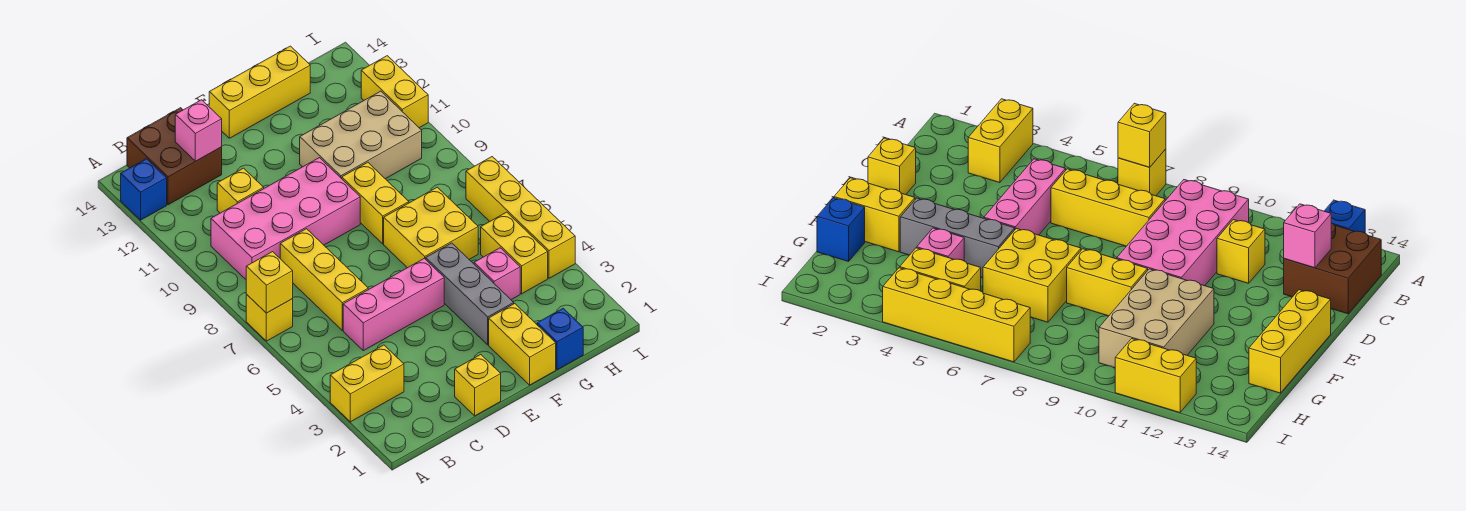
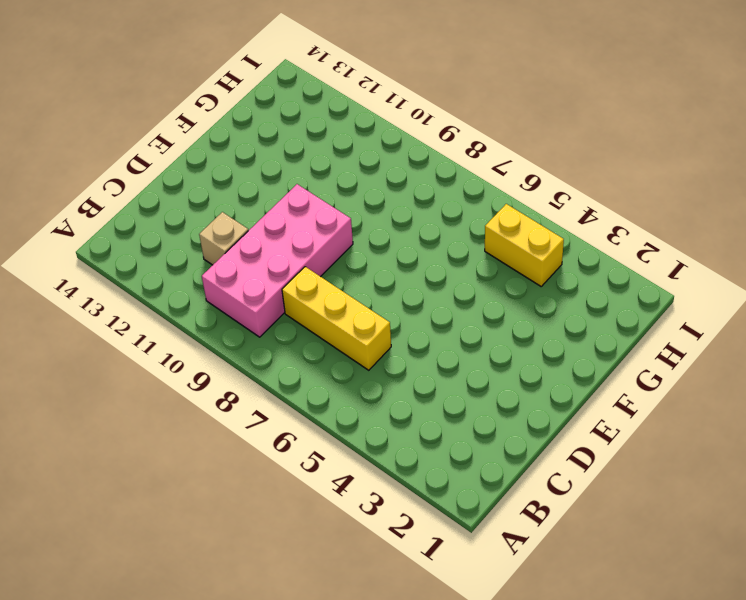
tan brick C11 level 1 -> yellow brick C11 level 1
none -> yellow brick A3:B3 level 1
none -> yellow brick A7 level 1
none -> blue brick A13 level 1

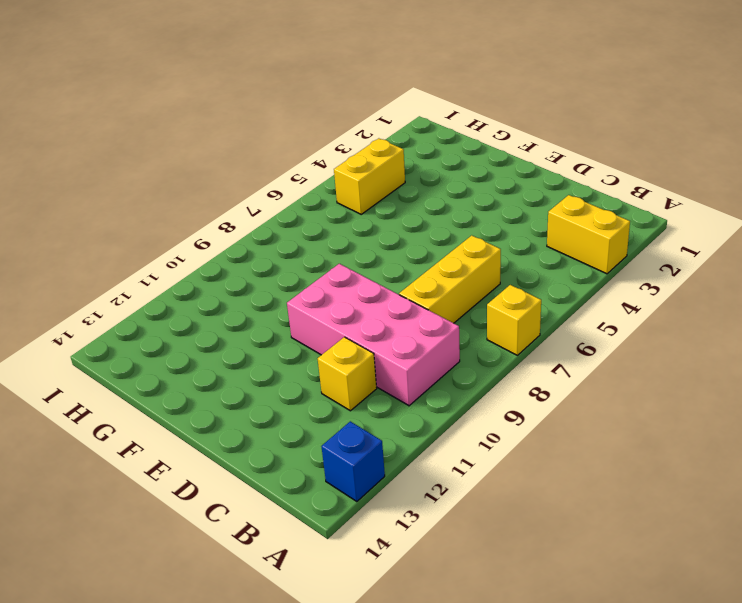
none -> brown brick B13:C14 level 1
none -> pink brick C5:E5 level 1
none -> yellow brick D1 level 1

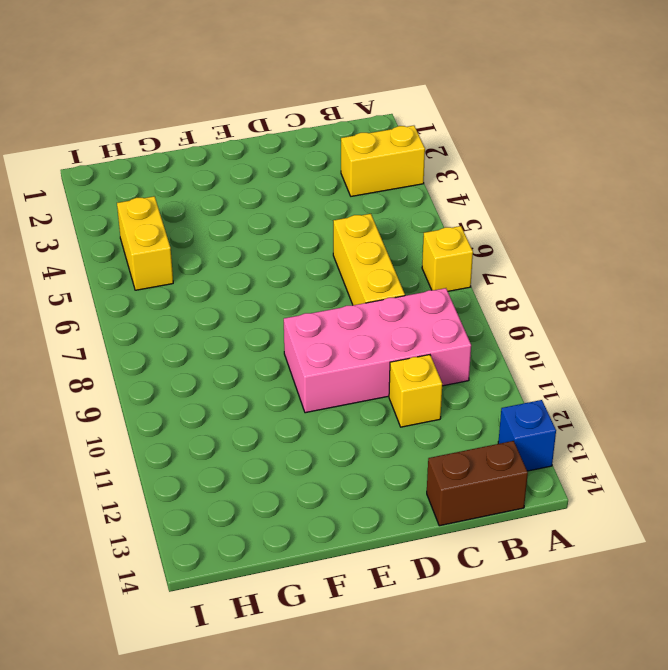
brown brick B14:C14 level 1 -> brown brick B13:C14 level 1
none -> pink brick C5:E5 level 1
none -> yellow brick D1 level 1
none -> yellow brick E14:G14 level 1

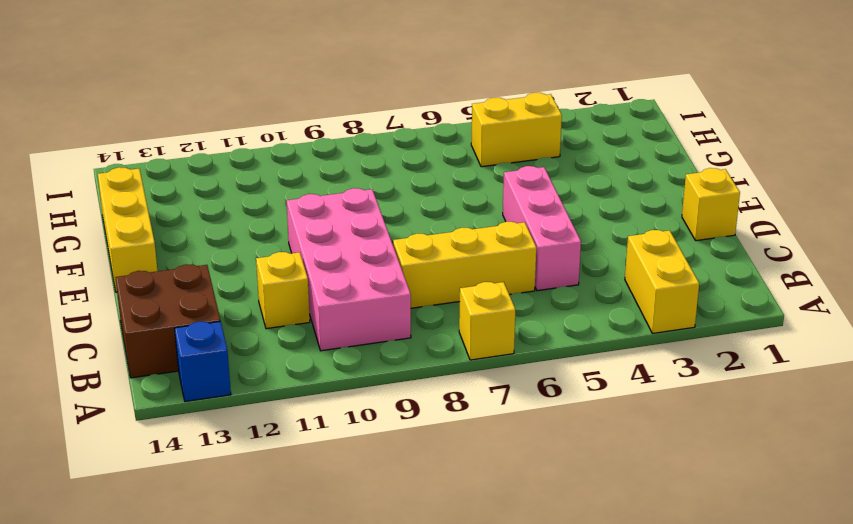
none -> yellow brick F1:F2 level 1
none -> grey brick F3:F5 level 1
none -> yellow brick F6:G7 level 1

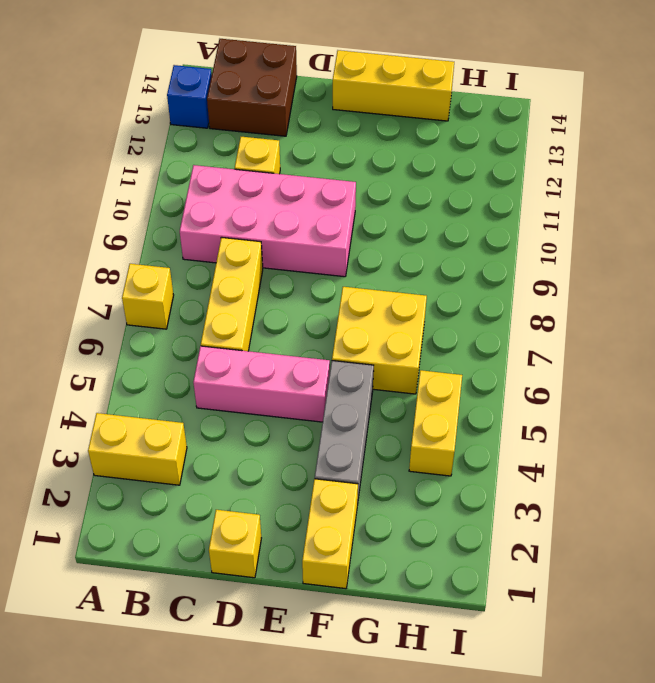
none -> yellow brick F8:F9 level 1
none -> tan brick F10:H11 level 1
none -> blue brick G1 level 1

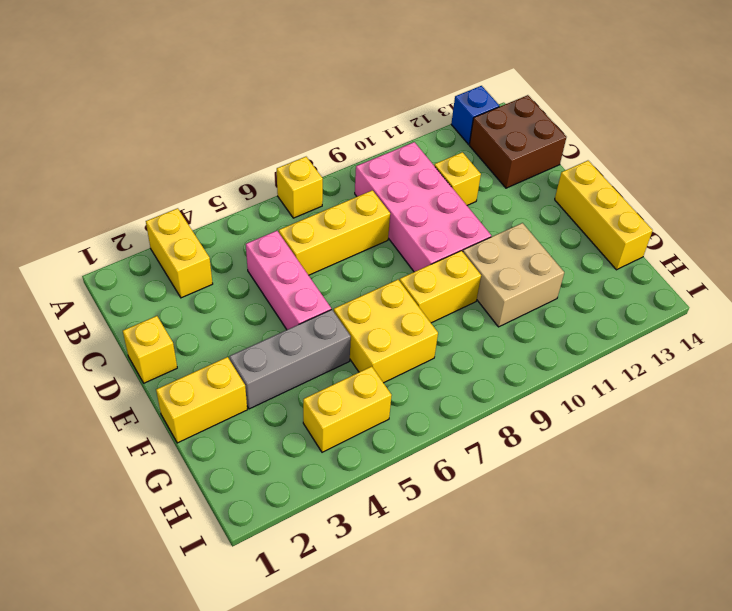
tan brick F10:G11 level 1 -> tan brick F10:H11 level 1
none -> blue brick G1 level 1
none -> pink brick G4 level 1
none -> yellow brick I4:I7 level 1

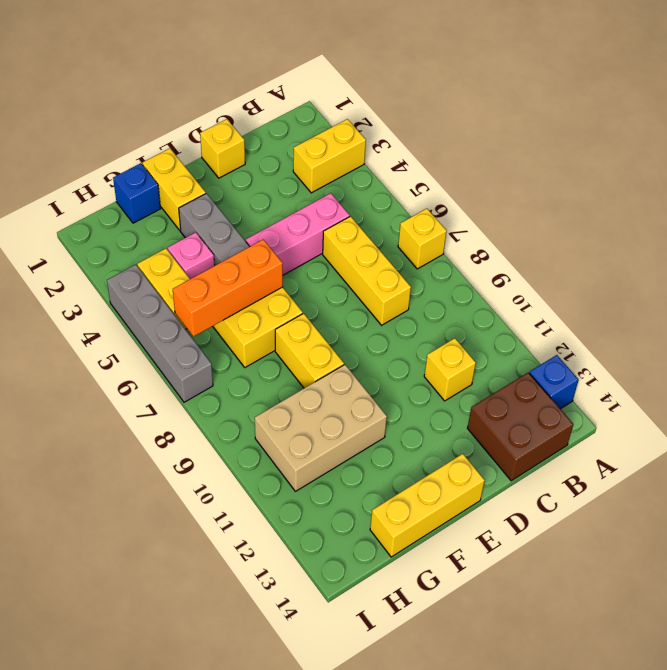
orange brick F6:H6 level 2 -> none
grey brick I4:I7 level 1 -> yellow brick I4:I7 level 1
none -> pink brick B9:E10 level 1
none -> yellow brick I11:I12 level 1
none -> yellow brick A7 level 2

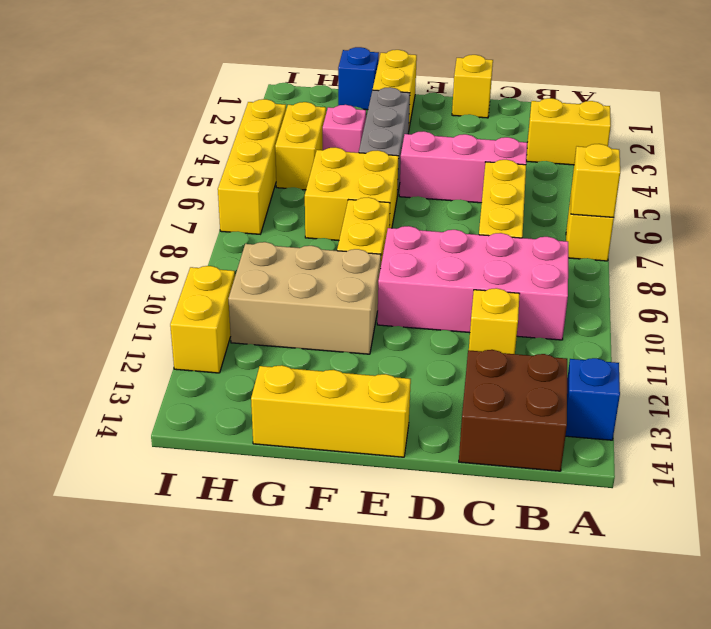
none -> pink brick C13 level 2

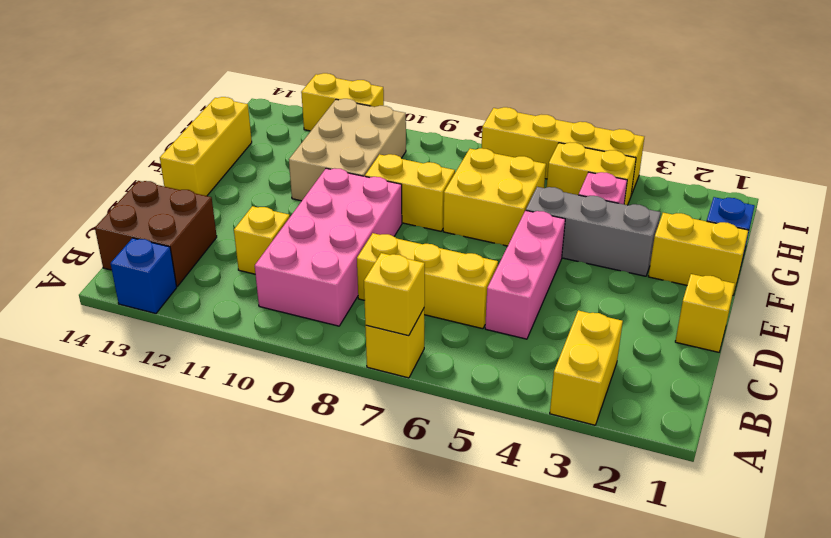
none -> pink brick C13 level 2

